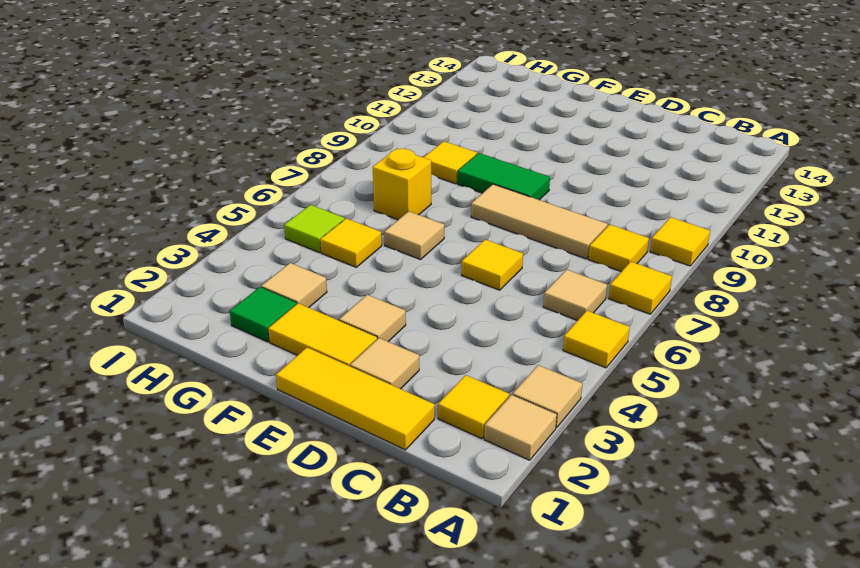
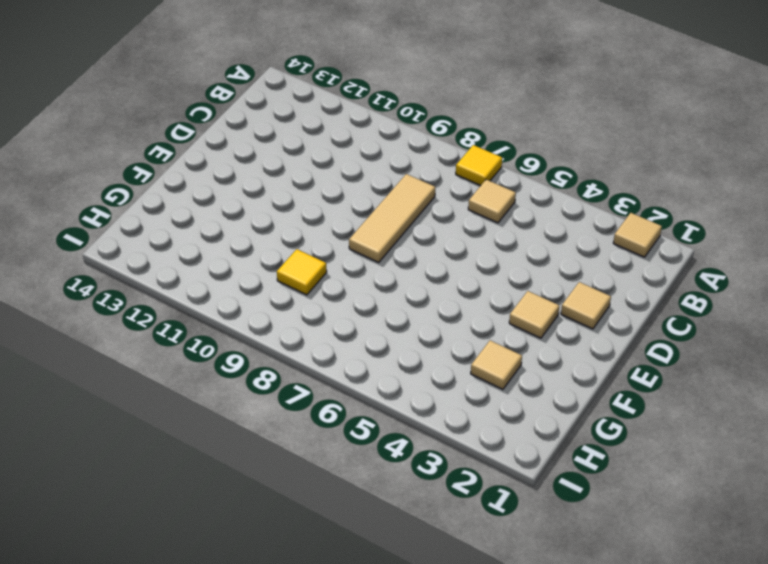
none -> tan tile A3 level 1
none -> yellow tile A5 level 1
none -> yellow tile A9 level 1

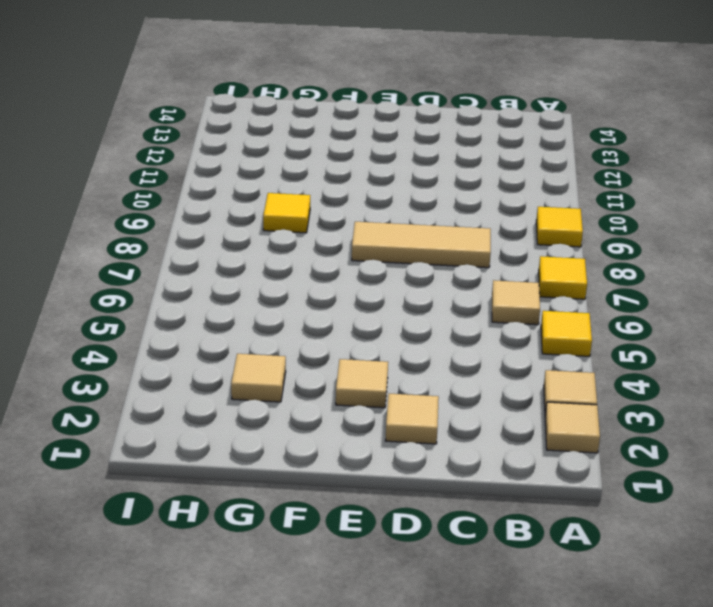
none -> yellow tile B2 level 1
none -> yellow tile B8 level 1
none -> yellow tile C1:E1 level 1

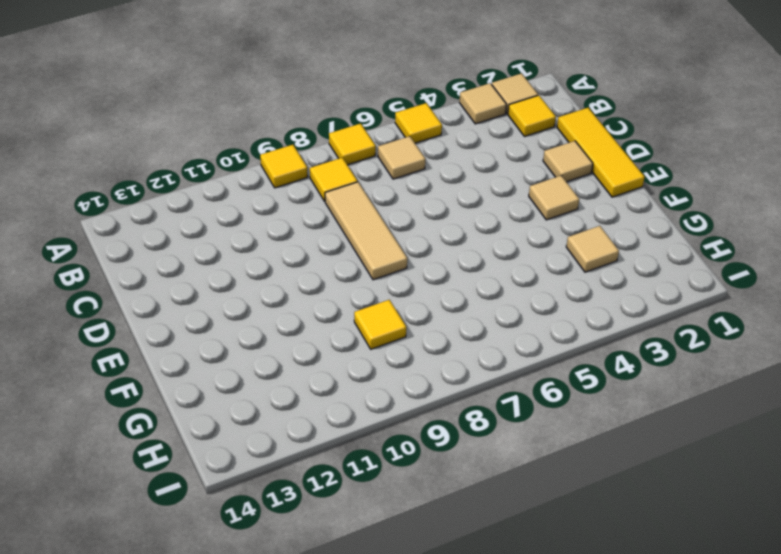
none -> yellow tile D6 level 1
none -> yellow tile E2:F2 level 1
none -> green tile E9:F9 level 1

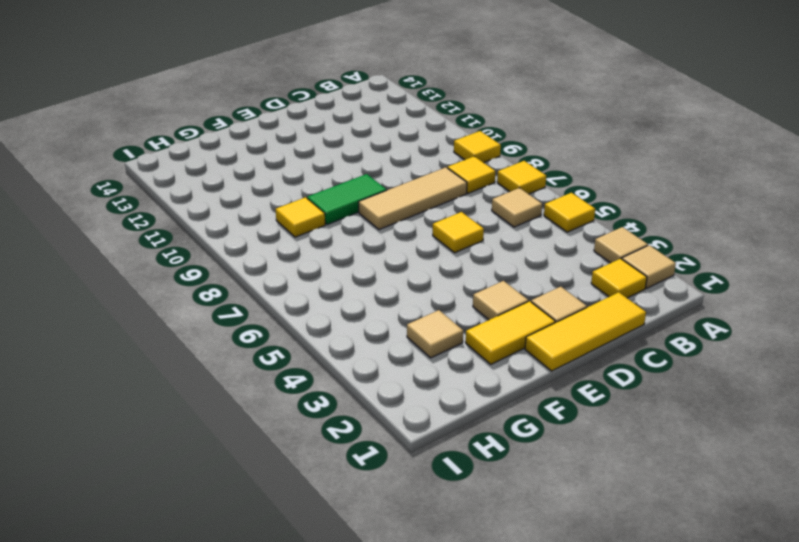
none -> tan tile F6 level 1
none -> green tile G2 level 1
none -> yellow tile G5 level 1

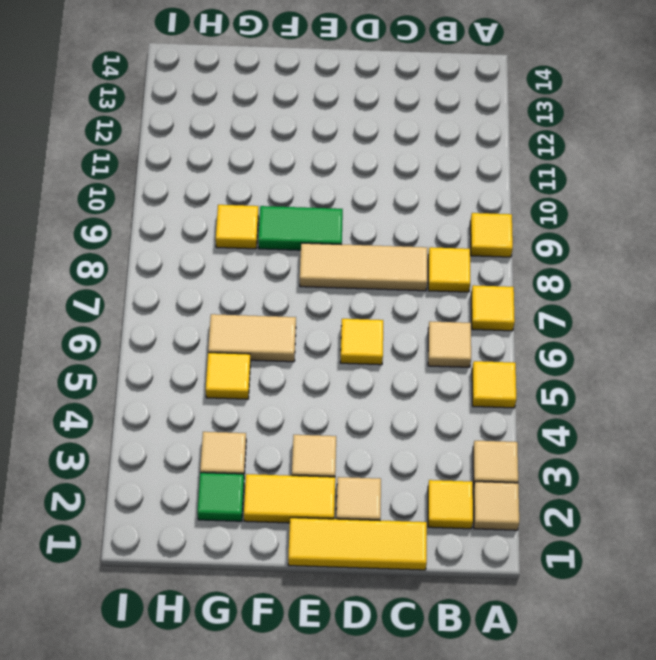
tan tile F6:G6 level 1 -> tan tile F6 level 1
none -> yellow brick G7 level 1
none -> lime tile H5 level 1

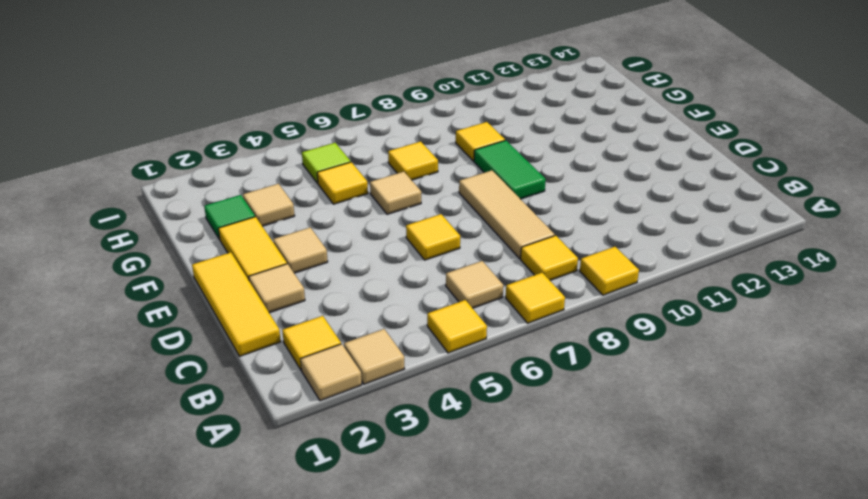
yellow tile G7 level 1 -> yellow brick G7 level 1

